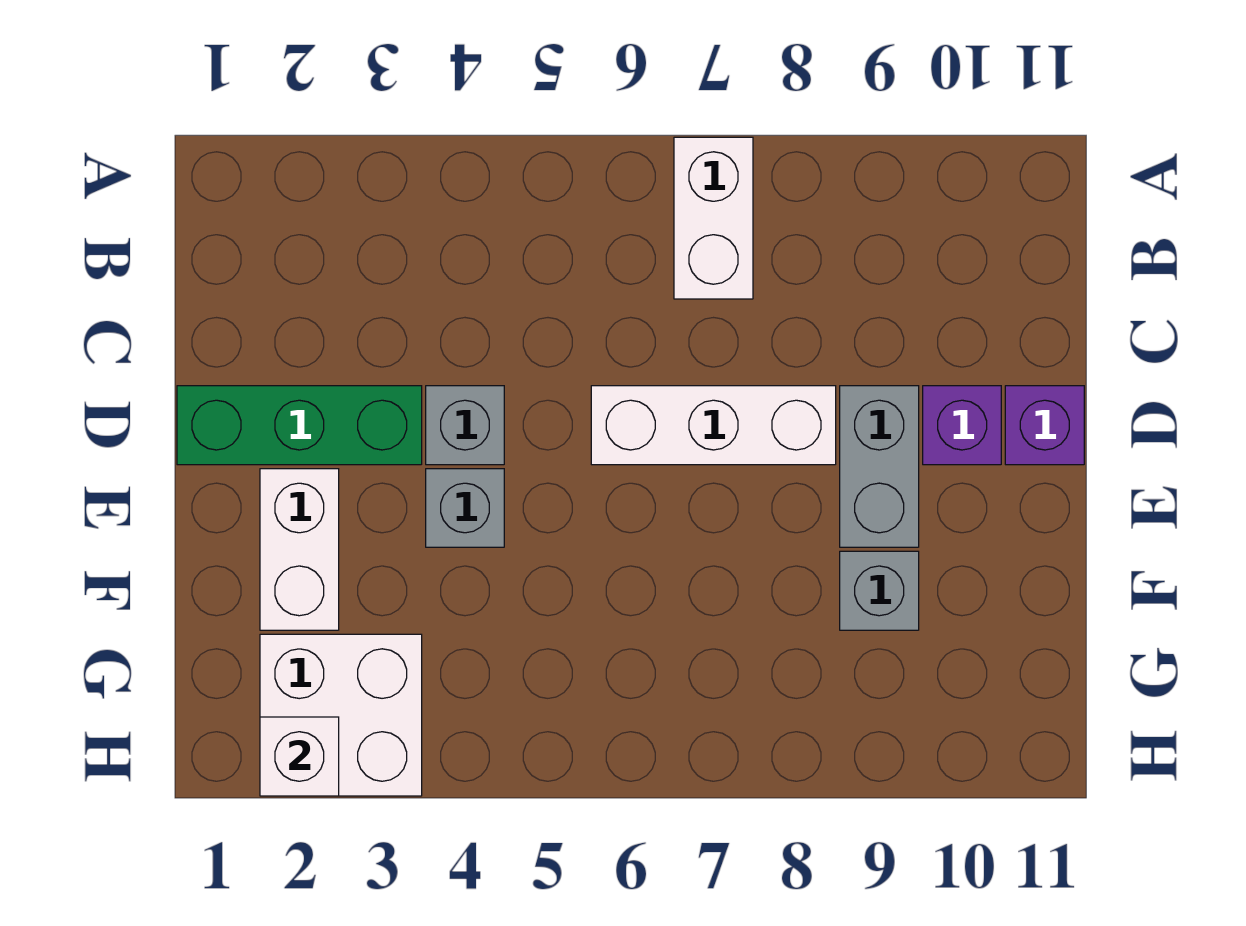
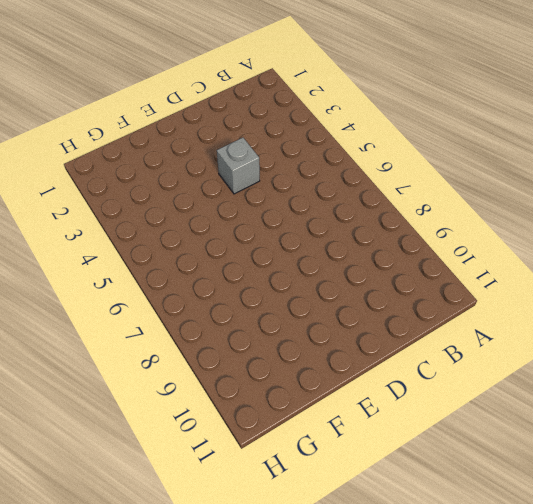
none -> white brick A7:B7 level 1
none -> green brick D1:D3 level 1
none -> white brick D6:D8 level 1

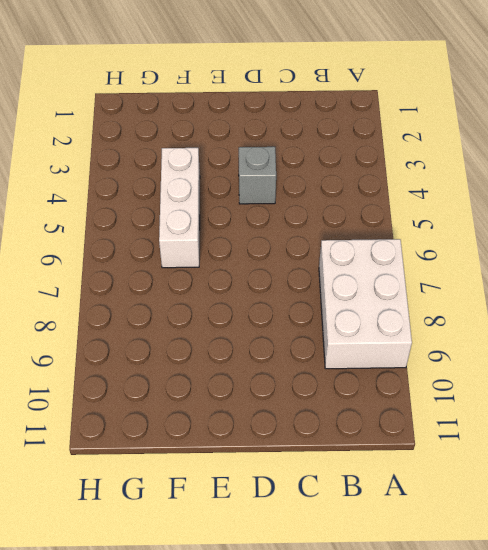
white brick A7:B9 level 1 -> white brick A7:B7 level 1
white brick F4:F6 level 1 -> white brick D6:D8 level 1
none -> green brick D1:D3 level 1
none -> grey brick D9:E9 level 1
none -> purple brick D10 level 1

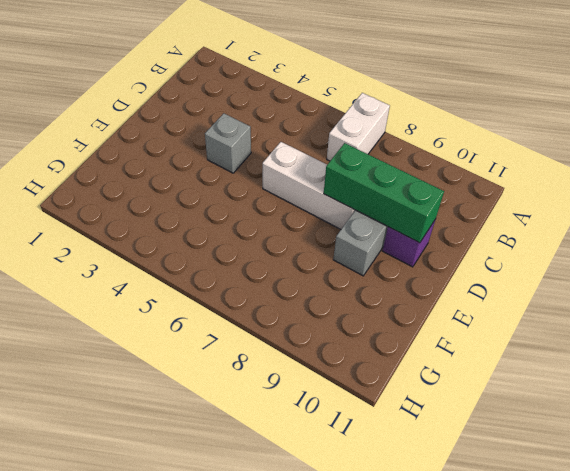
green brick D8:D10 level 2 -> green brick D1:D3 level 1
none -> purple brick D11 level 1
none -> white brick E2:F2 level 1
none -> grey brick E4 level 1

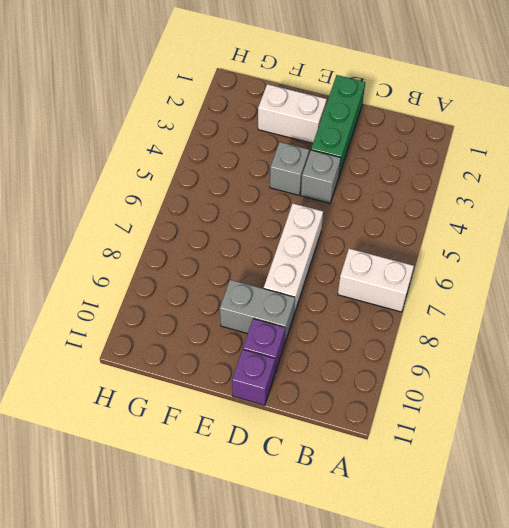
none -> grey brick F9 level 1
none -> white brick G2:H3 level 1
none -> white brick H2 level 2

